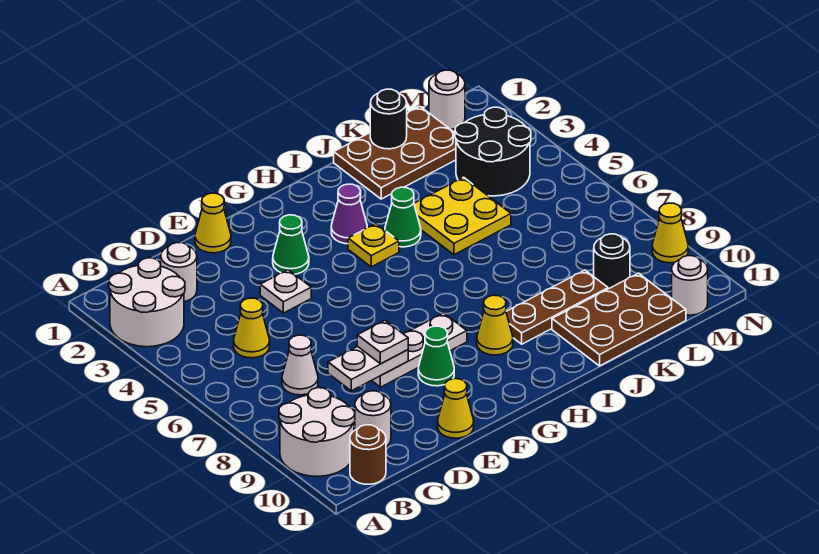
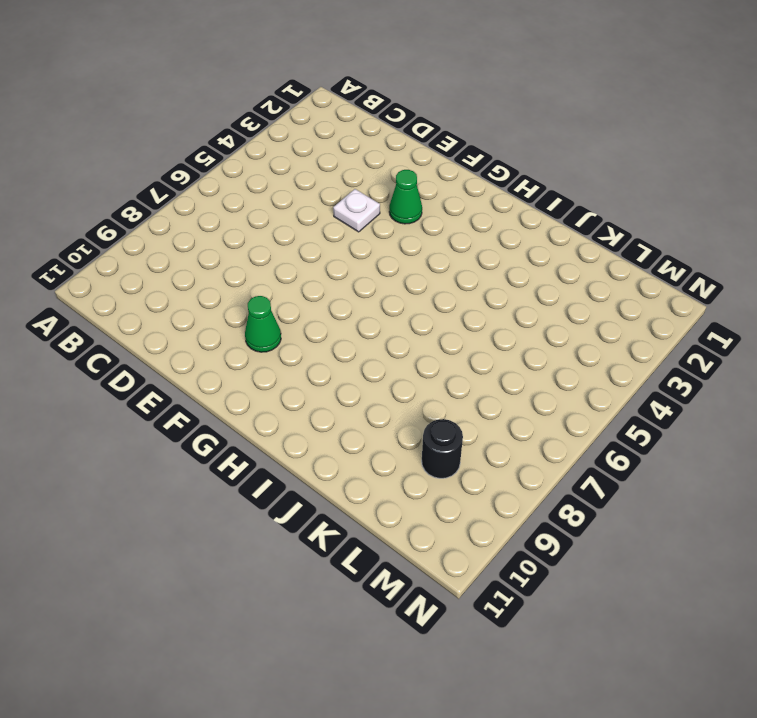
none -> white round brick A2:B3 level 1
none -> white round brick A9:B10 level 1
none -> brown round brick B11 level 1

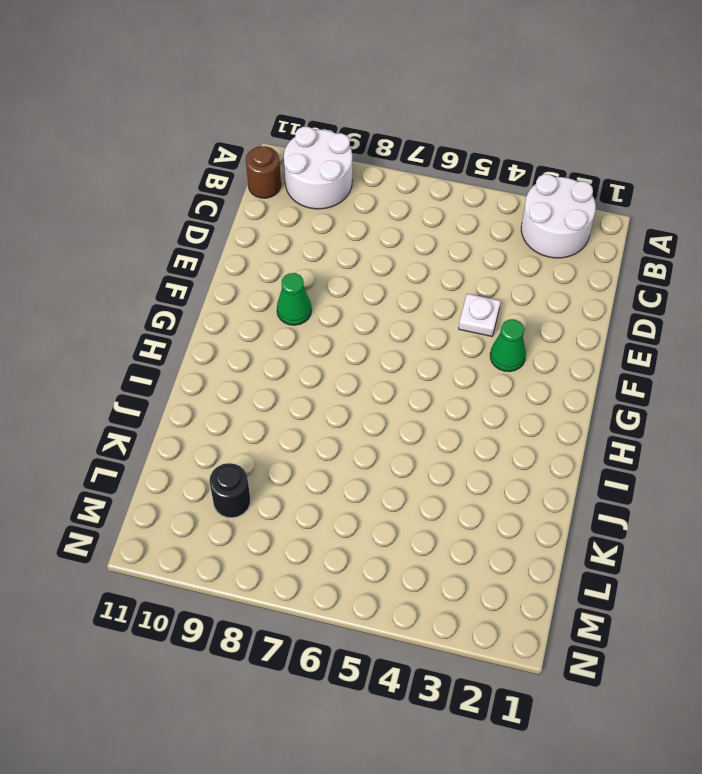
none -> white round brick C2 level 1
none -> yellow cone C5 level 1
none -> white cone C7 level 1

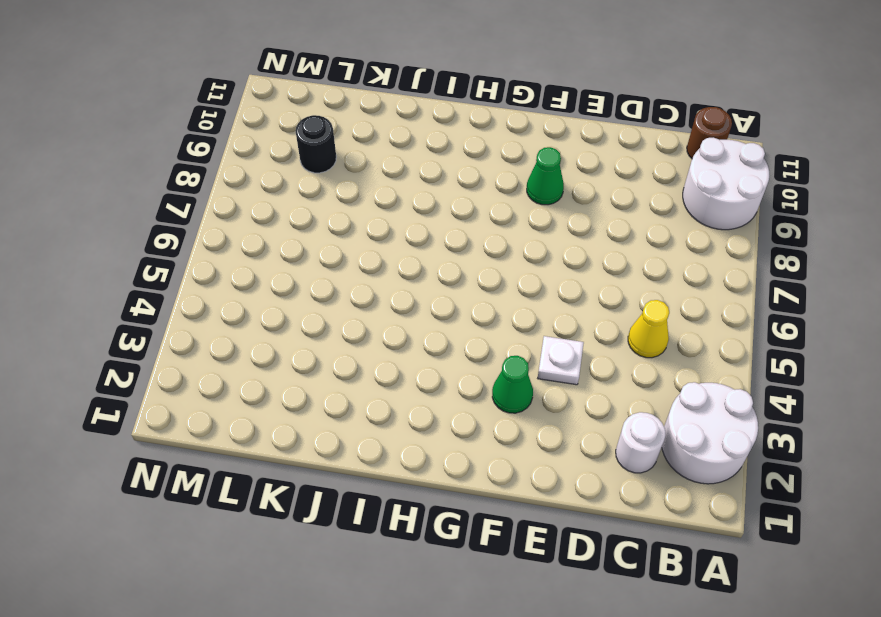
none -> white cone C7 level 1
none -> white round brick C10 level 1
none -> yellow cone E1 level 1

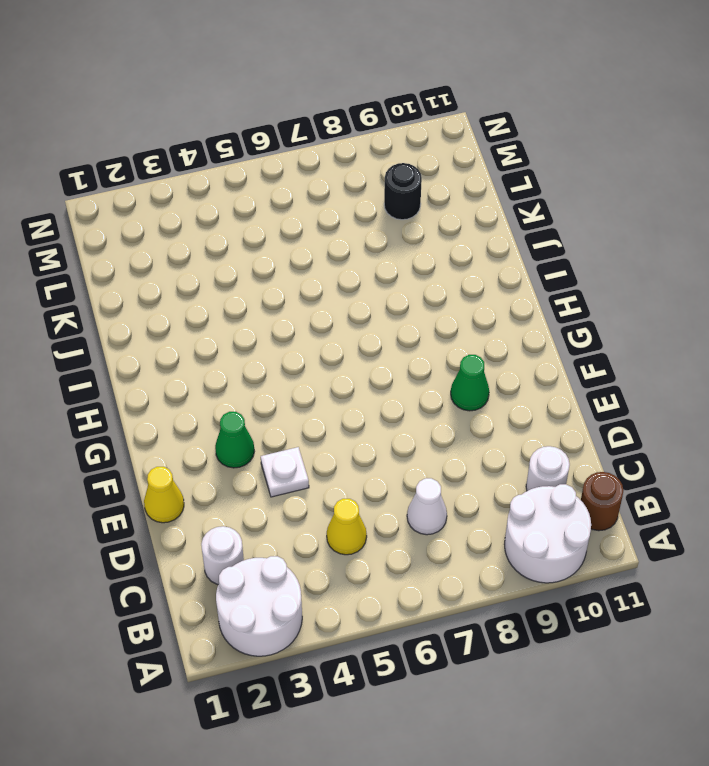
none -> white plate E8:G8 level 1
none -> yellow cone E11 level 1
none -> purple cone H3 level 1

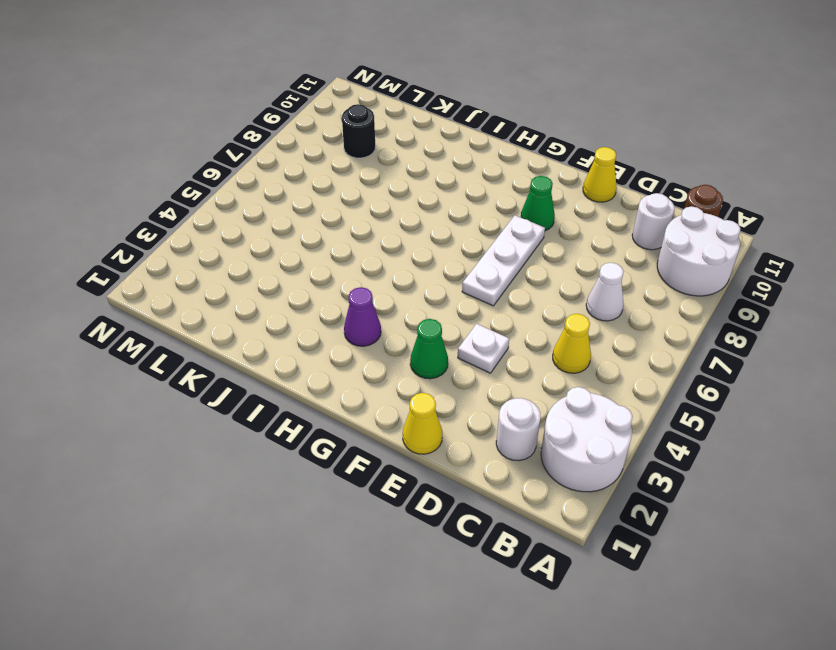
white plate F6:F8 level 1 -> white plate E8:G8 level 1
none -> yellow plate H4 level 1
none -> yellow cone H9 level 1
none -> green cone I4 level 1

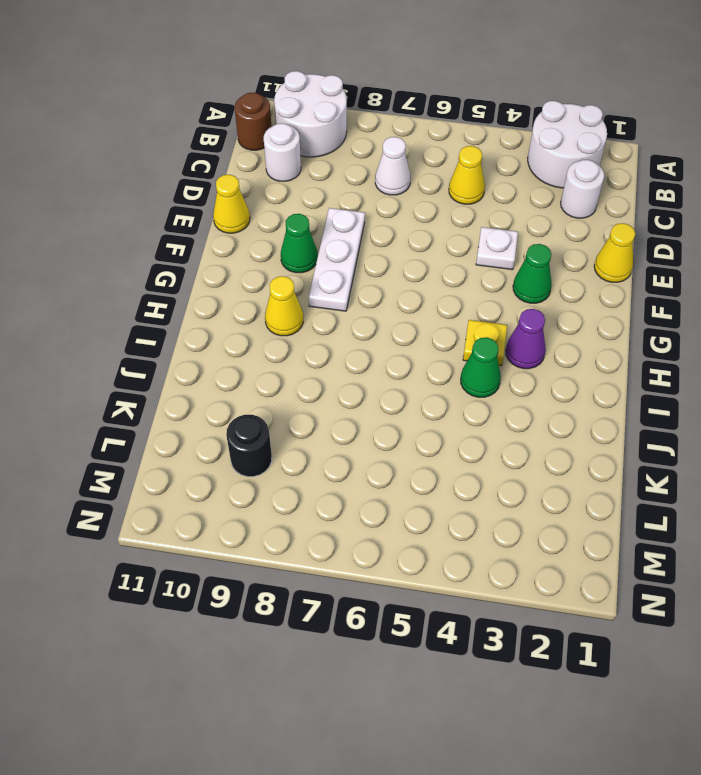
none -> brown plate I9:K9 level 1
none -> brown plate J1:L2 level 1
none -> yellow plate J4:K5 level 1

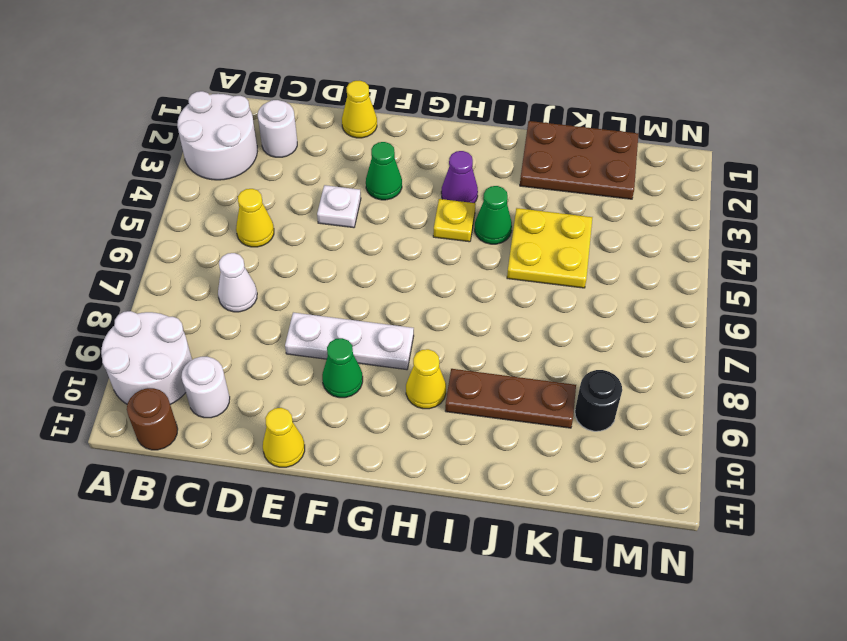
none -> brown plate J10:L11 level 1
none -> black round brick L3:M4 level 1
none -> white round brick M1 level 1

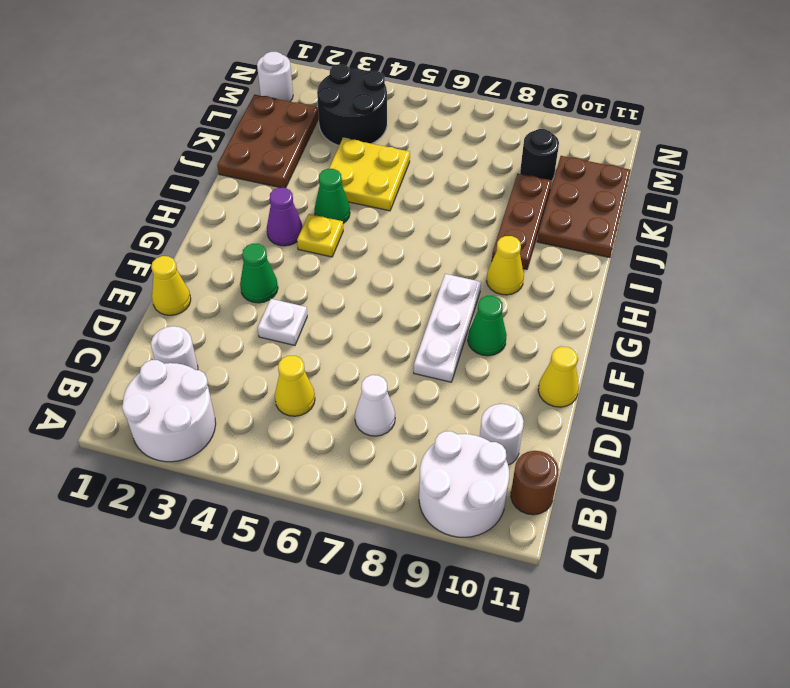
none -> white round brick M11 level 1
none -> yellow cone N9 level 1
none -> white plate D8:E8 level 2

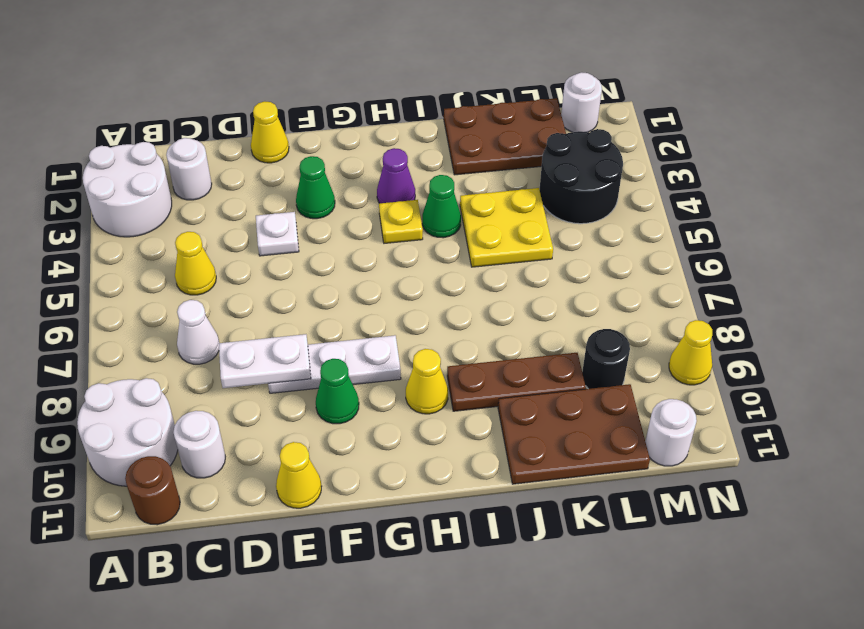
none -> black round brick K1 level 2
none -> white plate E8 level 3

